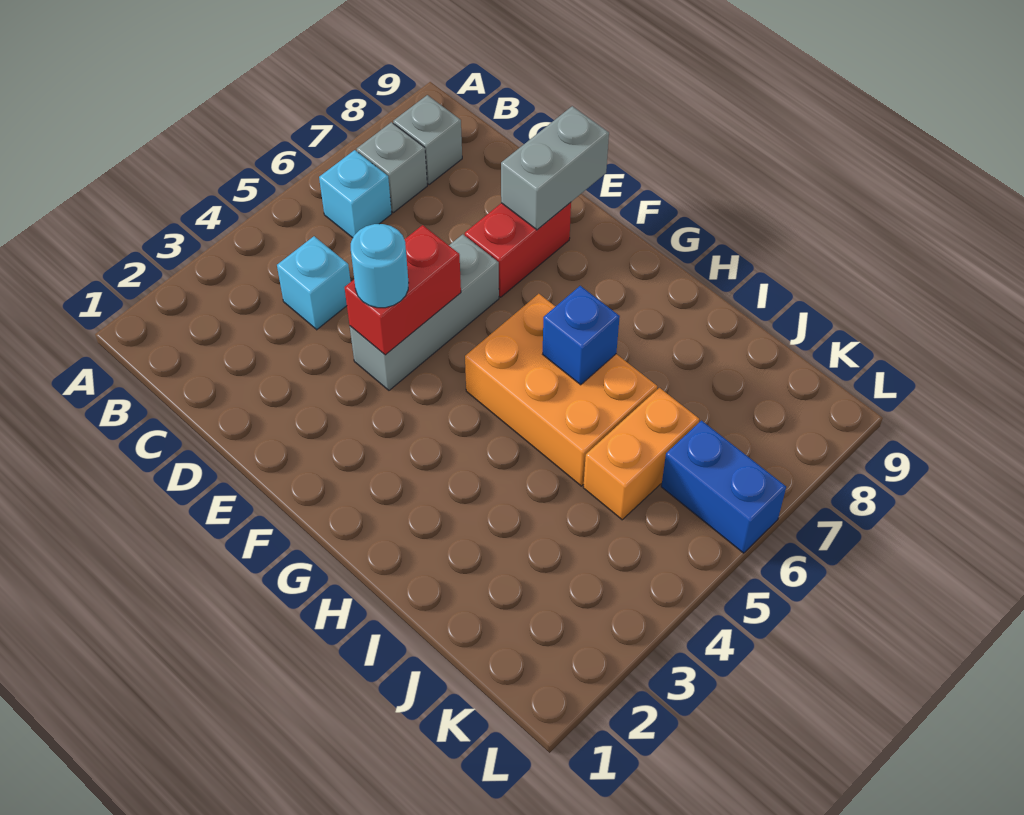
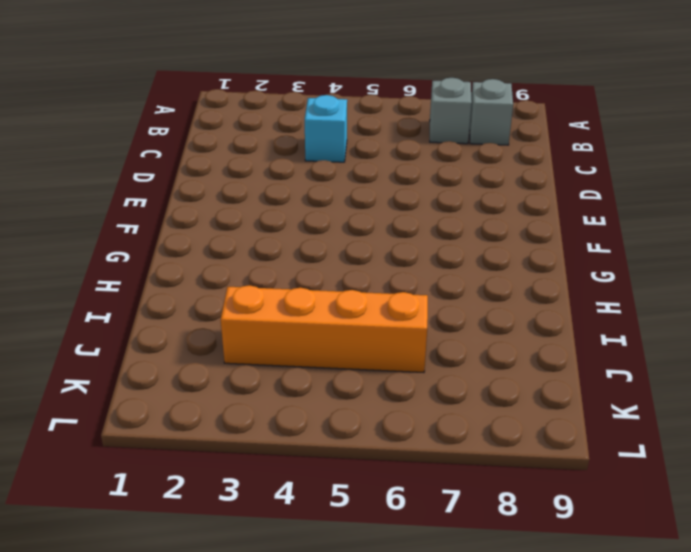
orange brick J3:J6 level 1 -> orange brick J5:J6 level 1
none -> cyan brick B6 level 1
none -> grey brick E4:E6 level 1
none -> red brick E7:E8 level 1

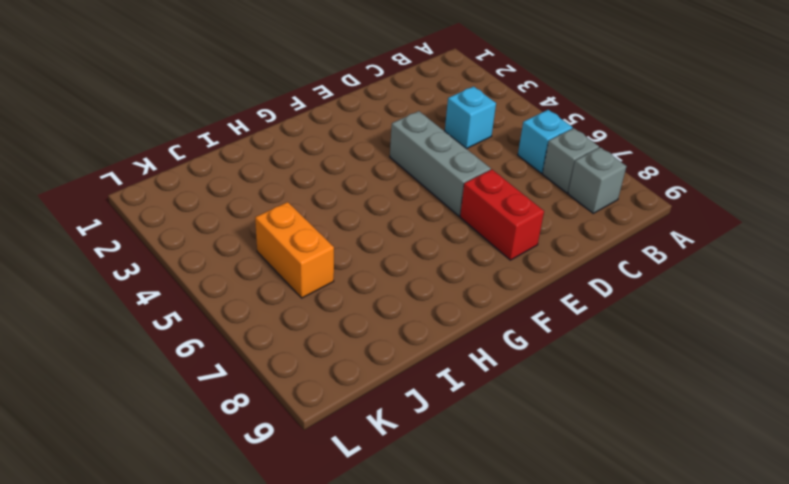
none -> orange brick G5:I6 level 1
none -> blue brick K6:L6 level 1
none -> red brick E4:E5 level 2

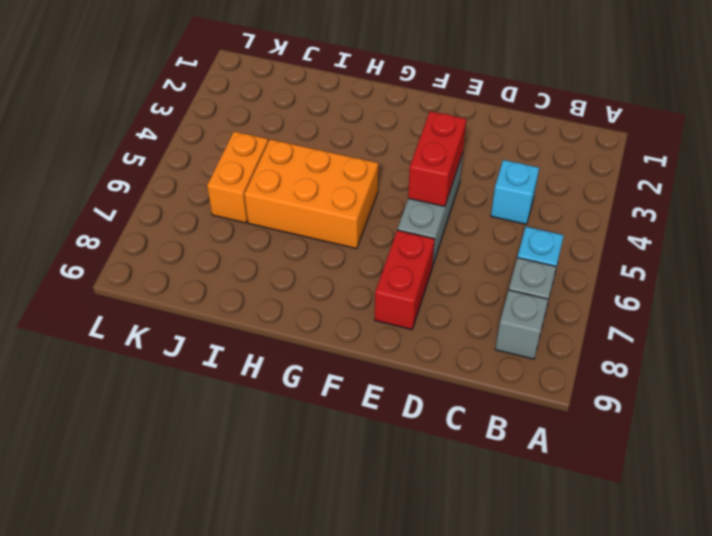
none -> blue brick K6:L6 level 1
none -> grey brick E8:E9 level 2
none -> blue brick H6 level 2

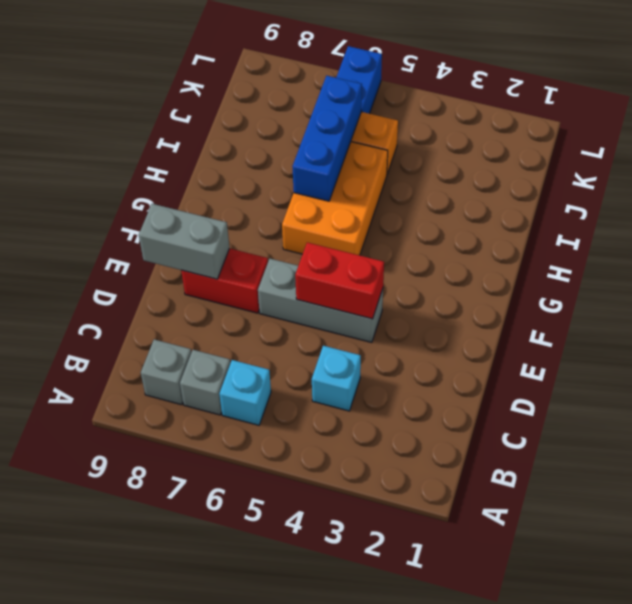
blue brick H6:J6 level 2 -> blue brick H6 level 2
none -> cyan round brick E4 level 3

